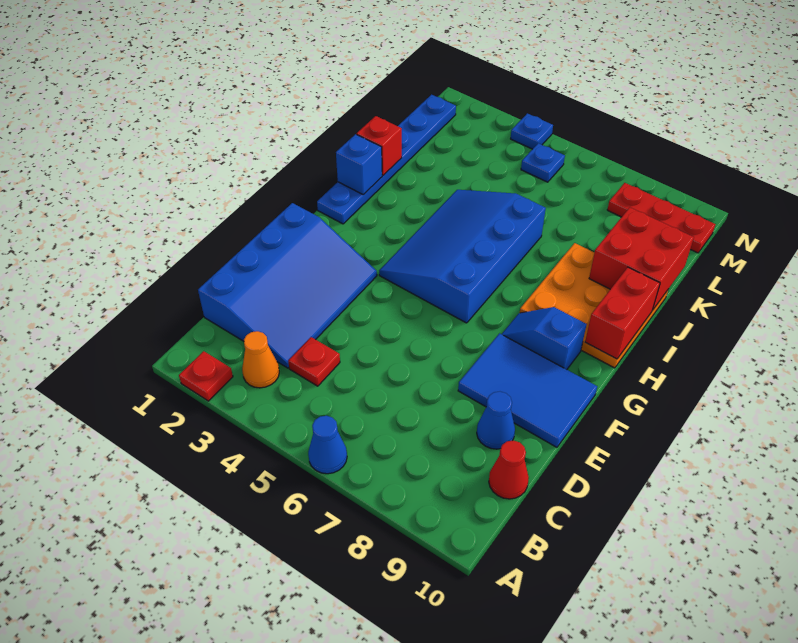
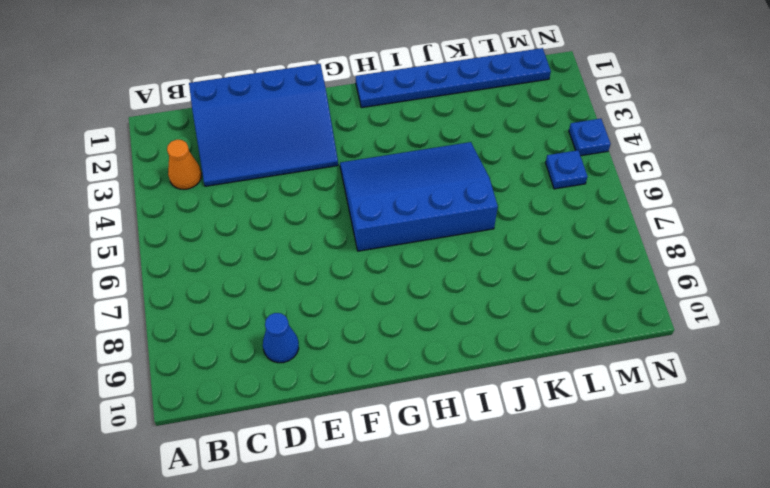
none -> red plate A2 level 1
none -> blue cone A6 level 1
none -> red plate C4 level 1

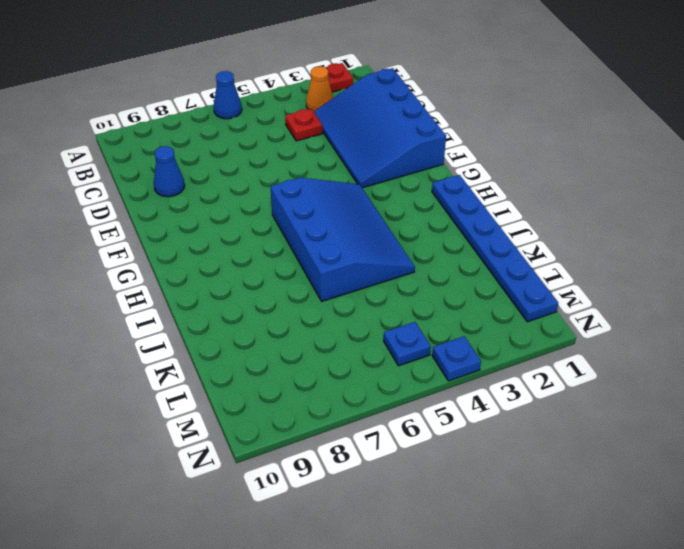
none -> red cone C10 level 1
none -> blue tile E8:F10 level 1
none -> blue slope G8:G9 level 1 top 9

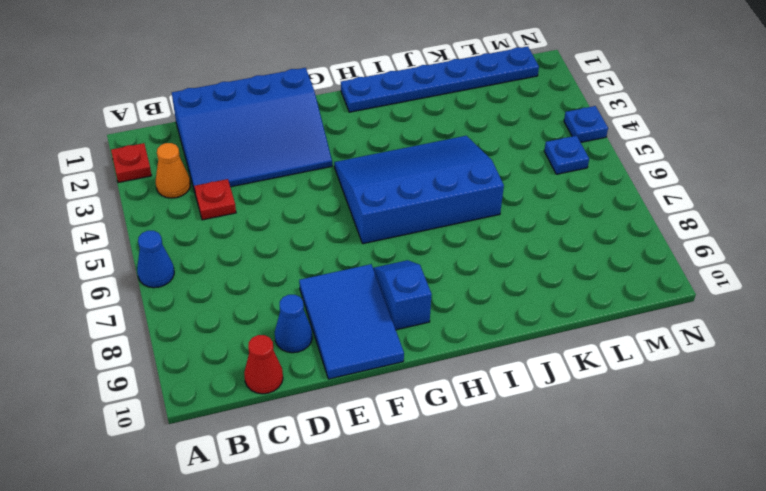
none -> orange plate H8:J10 level 1
none -> red plate M8:M10 level 1
none -> red brick H10:I10 level 2

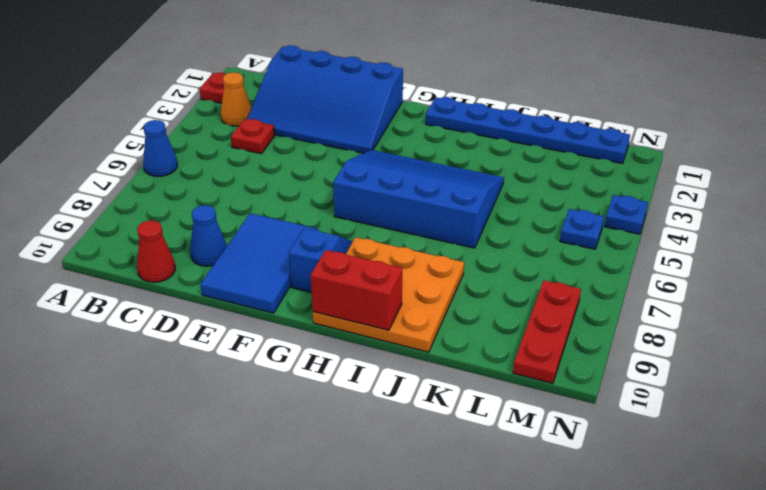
none -> blue brick I1 level 2
none -> red brick J1 level 2
none -> red brick J9:K10 level 2

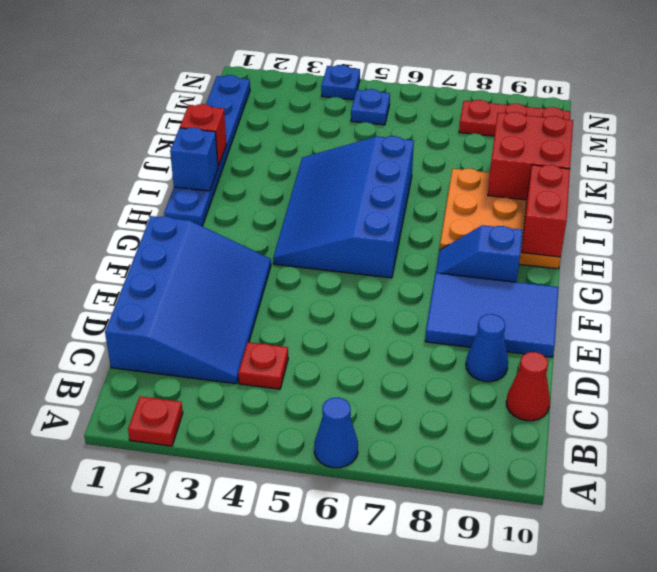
none -> orange cone B3 level 1

